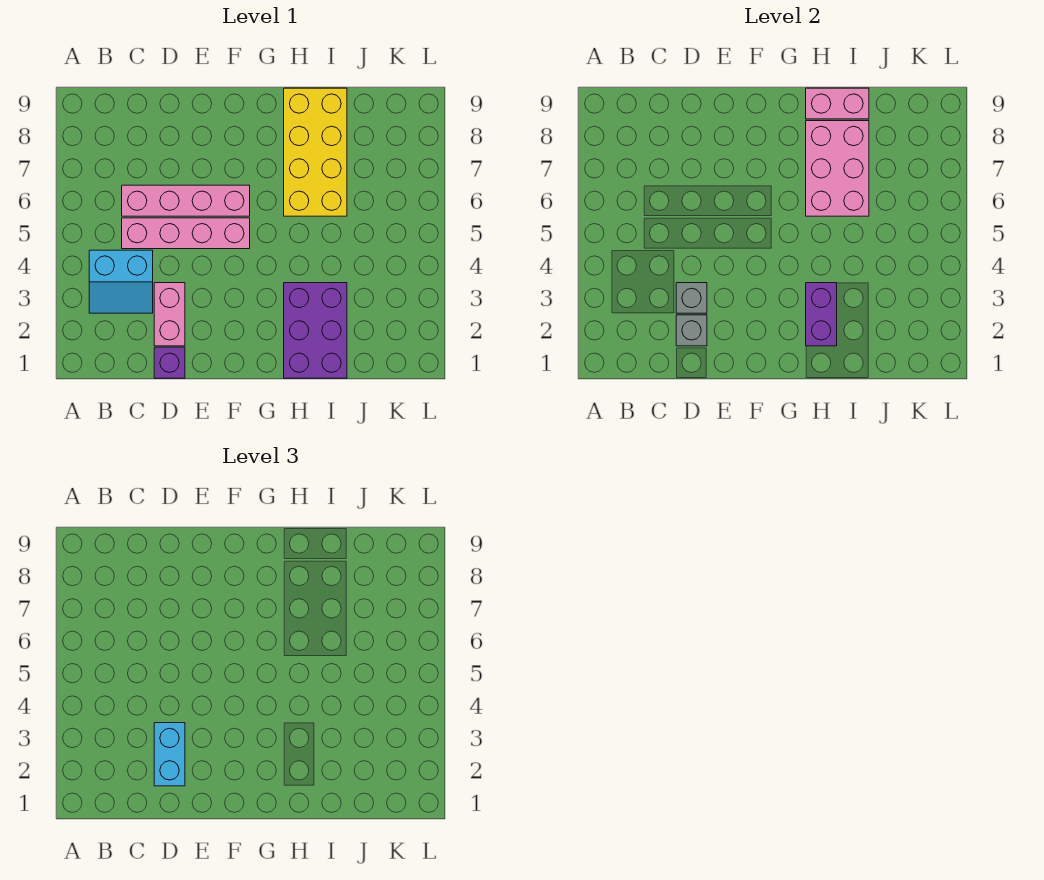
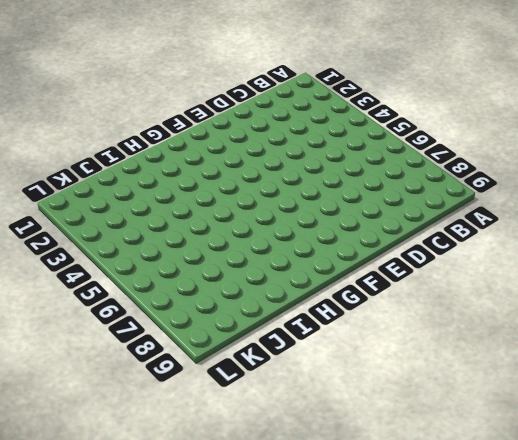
none -> cyan slope B3:C4 level 1 top 4
none -> pink brick C5:F5 level 1
none -> pink brick C6:F6 level 1

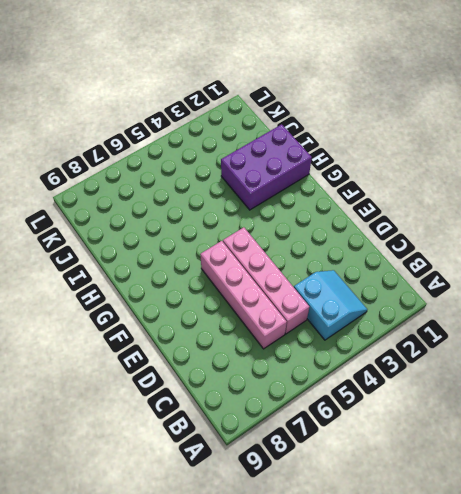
none -> purple brick D1 level 1
none -> pink brick D2:D3 level 1
none -> yellow brick H6:I9 level 1

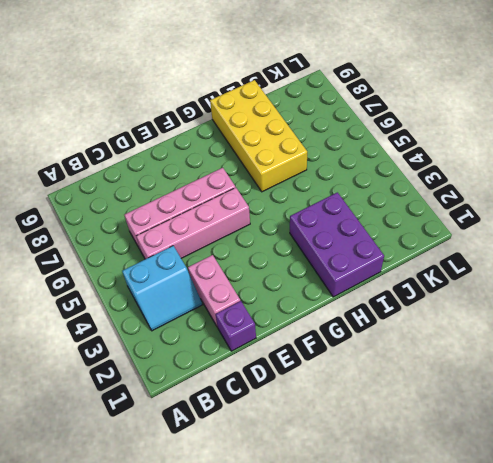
none -> grey brick D2 level 2
none -> grey brick D3 level 2
none -> purple brick H2:H3 level 2

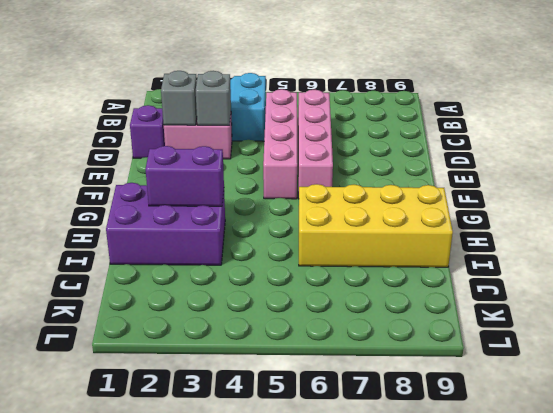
none -> pink brick H6:I8 level 2
none -> pink brick H9:I9 level 2
none -> cyan brick D2:D3 level 3

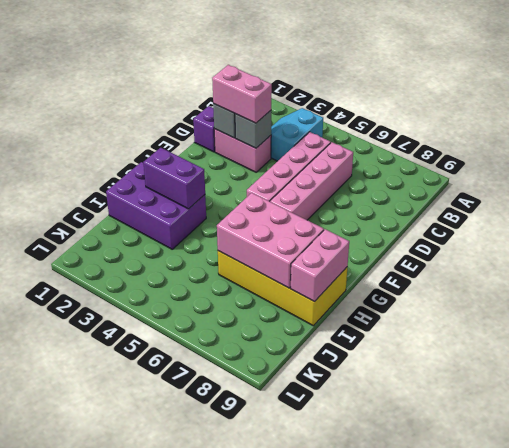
pink brick D2:D3 level 3 -> cyan brick D2:D3 level 3

